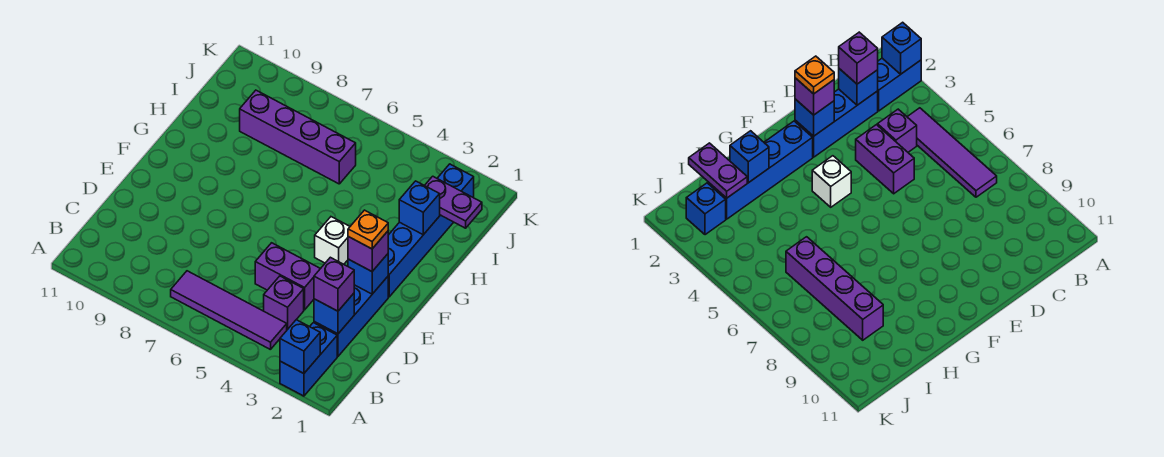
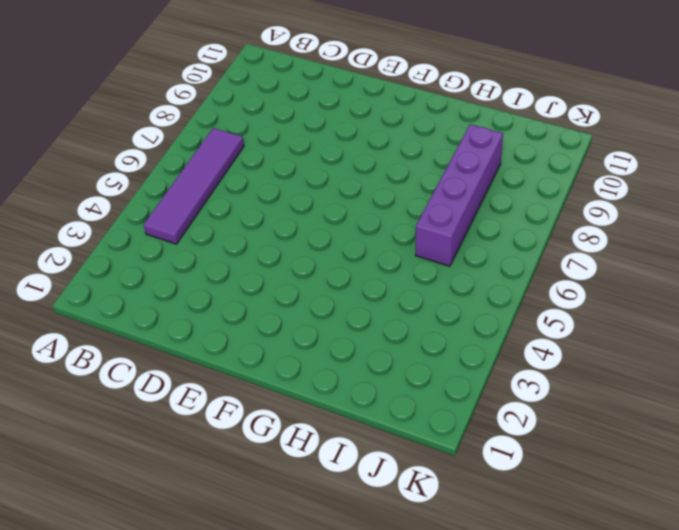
none -> blue brick A2:B2 level 1
none -> blue brick C2:E2 level 1
none -> purple brick C4 level 1

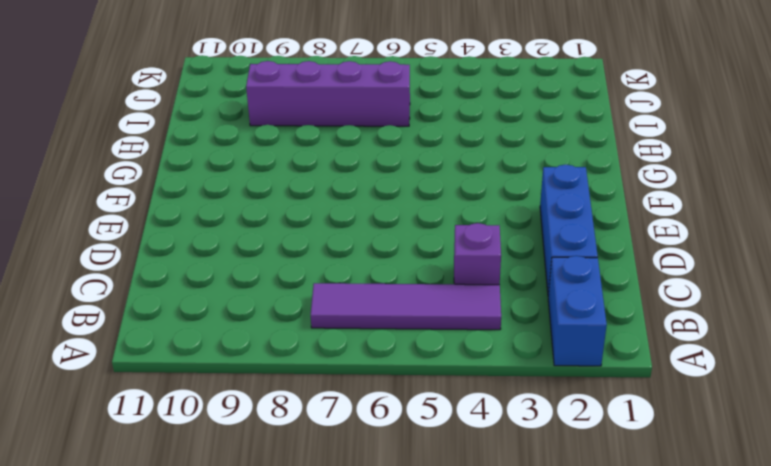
none -> purple brick D4:D5 level 1
none -> blue brick F2:I2 level 1
none -> white brick F4 level 1

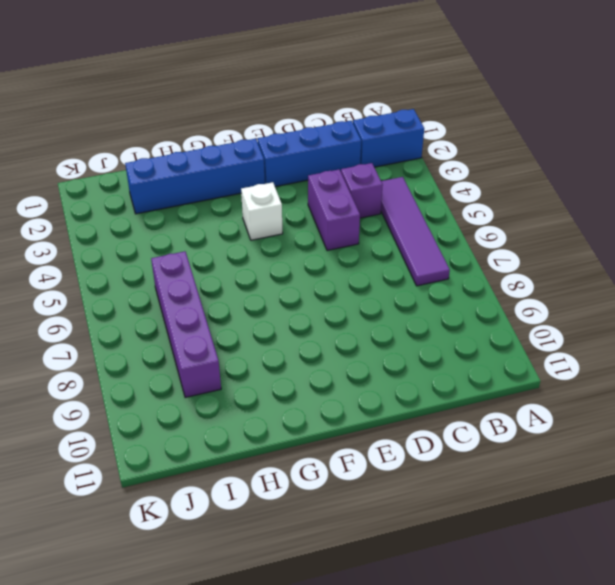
none -> blue brick J2 level 1
none -> blue brick A2 level 2
none -> blue brick C2 level 2

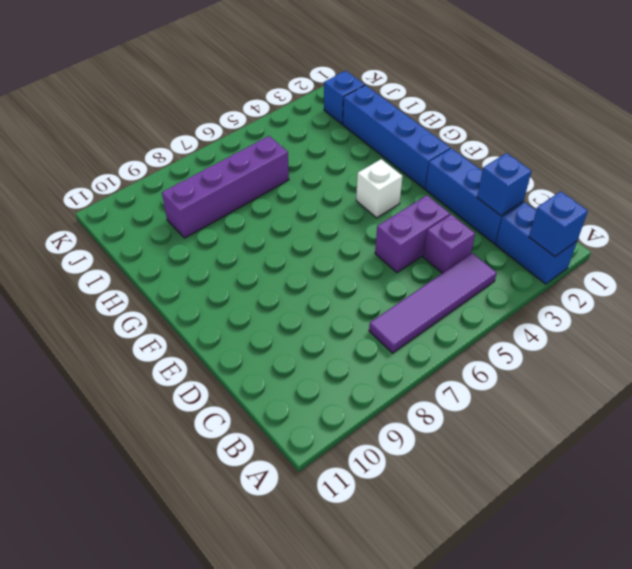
none -> blue brick E2 level 2
none -> blue brick H2 level 2
none -> purple plate I1:I2 level 2

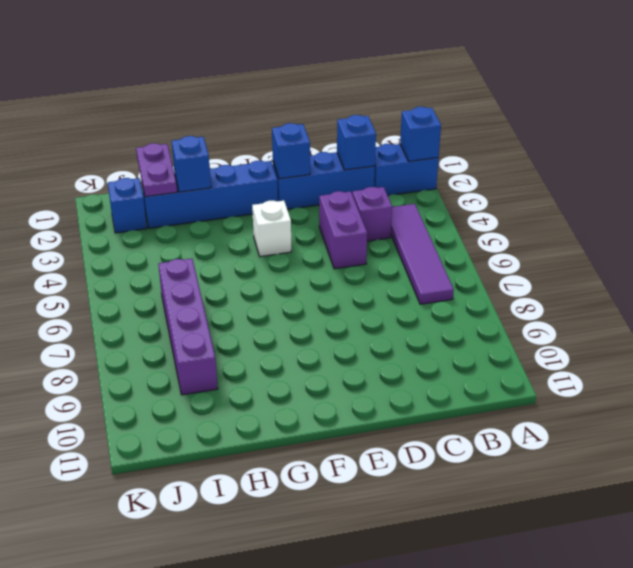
none -> purple brick C2 level 3
none -> purple brick E2 level 3
none -> orange plate E2 level 4

